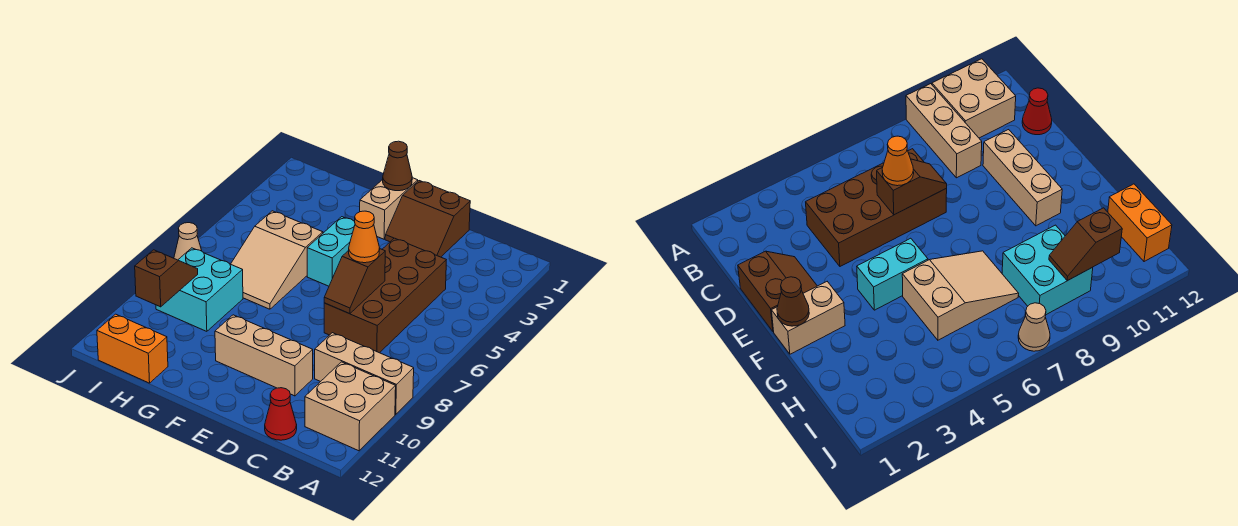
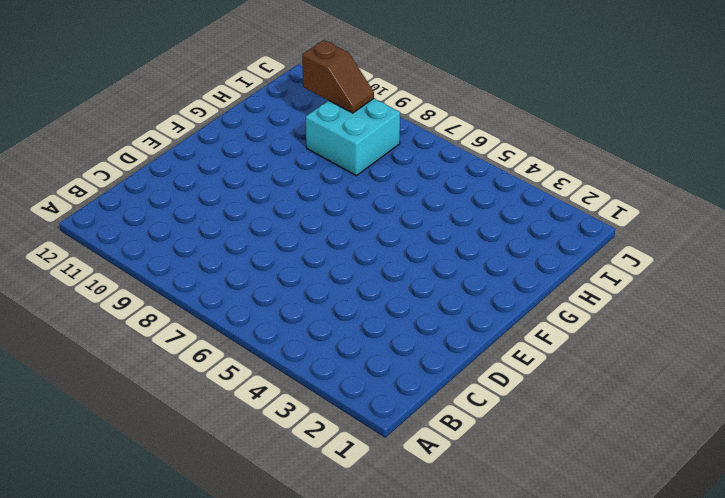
none -> tan brick A9:C9 level 1
none -> tan brick A10:B11 level 1
none -> brown brick C4:D7 level 1

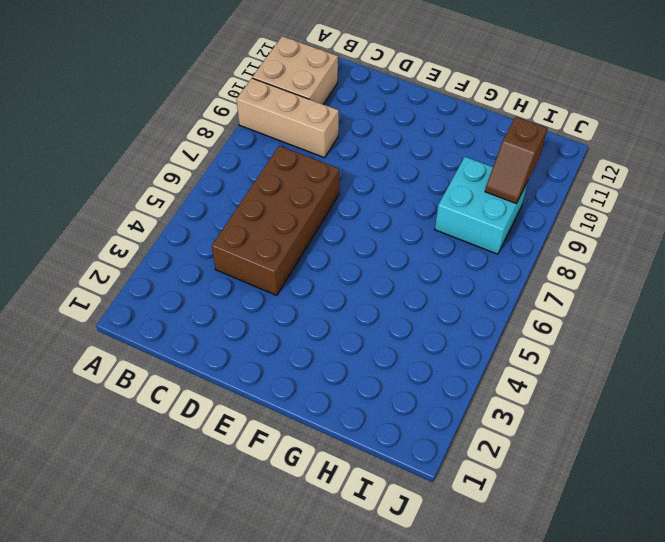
none -> red cone C12 level 1
none -> brown slope D1:E2 level 1 top 1
none -> tan brick D10:F10 level 1

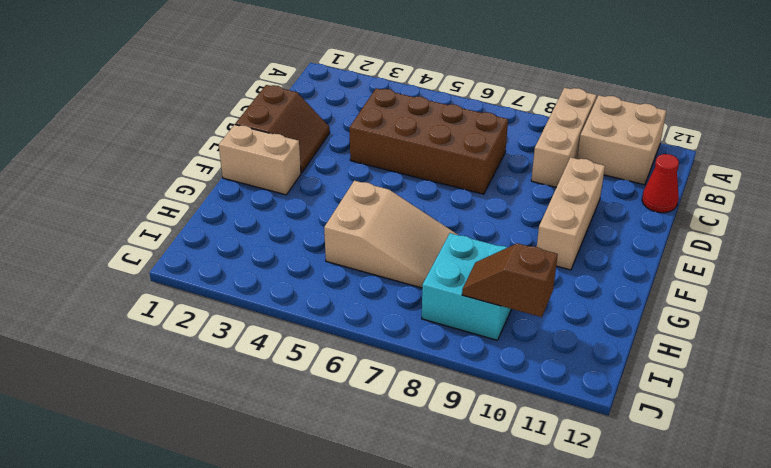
none -> cyan brick F4:F5 level 1
none -> orange brick H12:I12 level 1
none -> tan cone J7 level 1

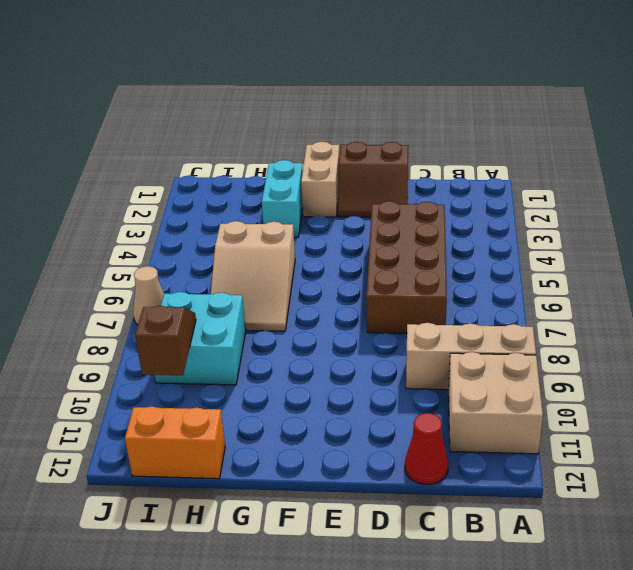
cyan brick G2:G3 level 1 -> cyan brick F4:F5 level 1
none -> tan brick D10:F10 level 1
none -> brown slope D6:D7 level 2 top 6
none -> brown cone F1 level 2

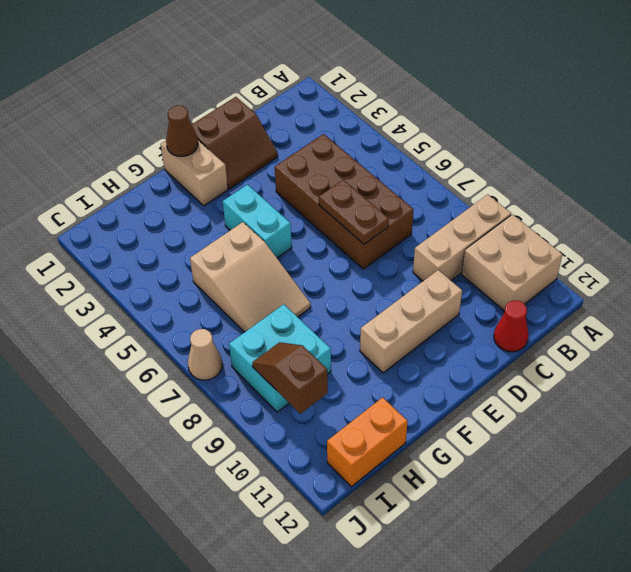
brown plate D6:D7 level 2 -> brown slope D6:D7 level 2 top 6
none -> orange cone D6 level 3

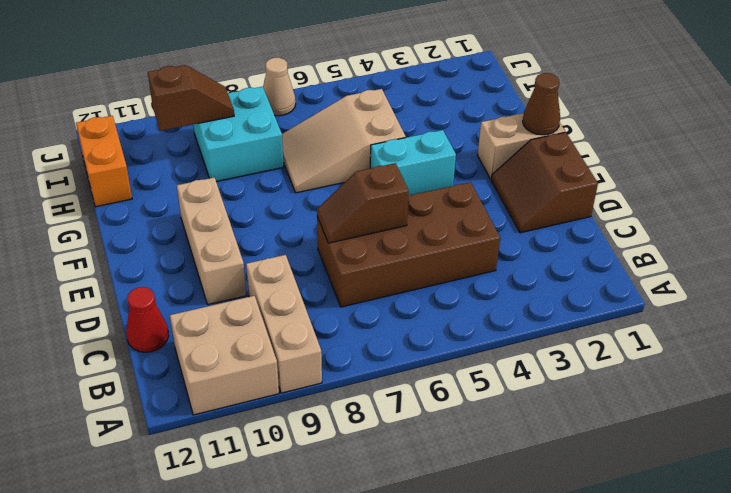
none -> orange cone D6 level 3

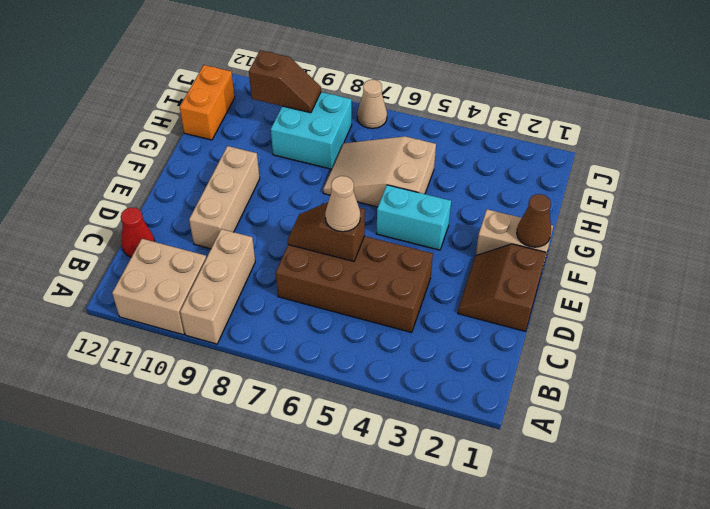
tan cone D6 level 3 -> orange cone D6 level 3

